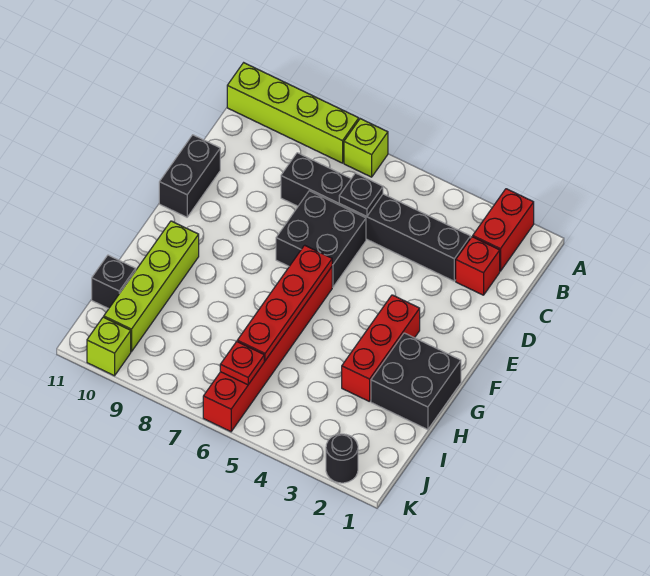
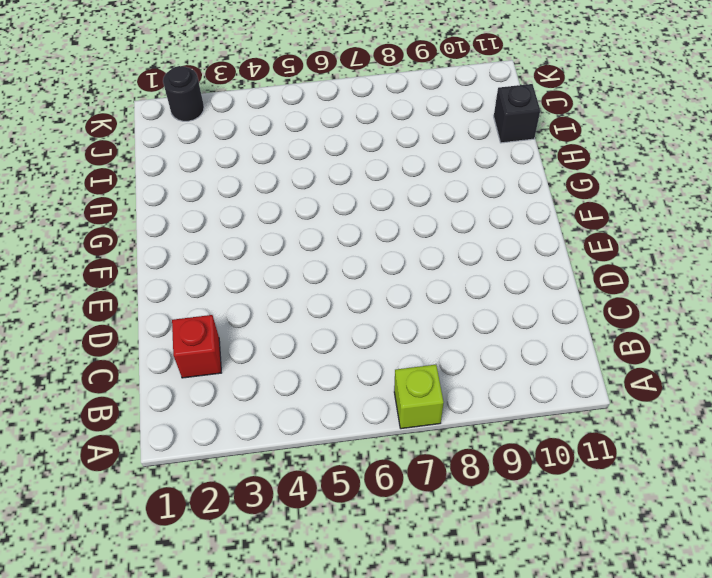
none -> red brick A2:B2 level 1
none -> lime brick A8:A11 level 1
none -> black brick C3:C8 level 1

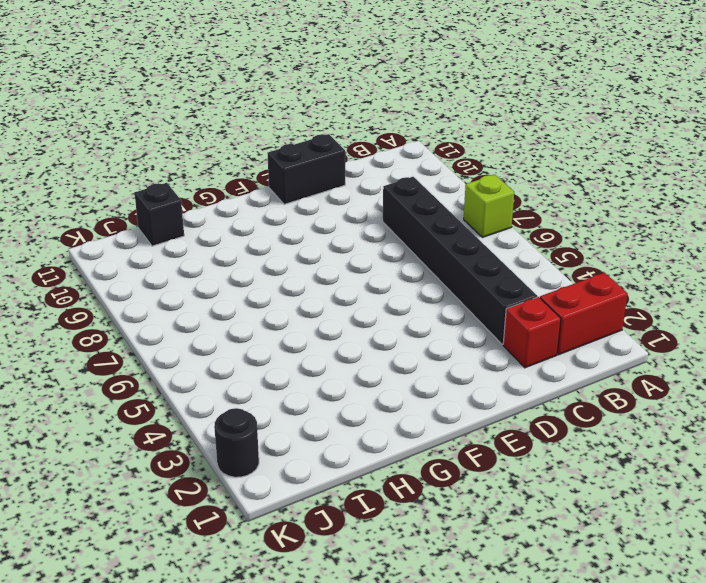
none -> lime brick A8:A11 level 1
none -> black brick D6:E7 level 1
none -> red brick F3:H3 level 1

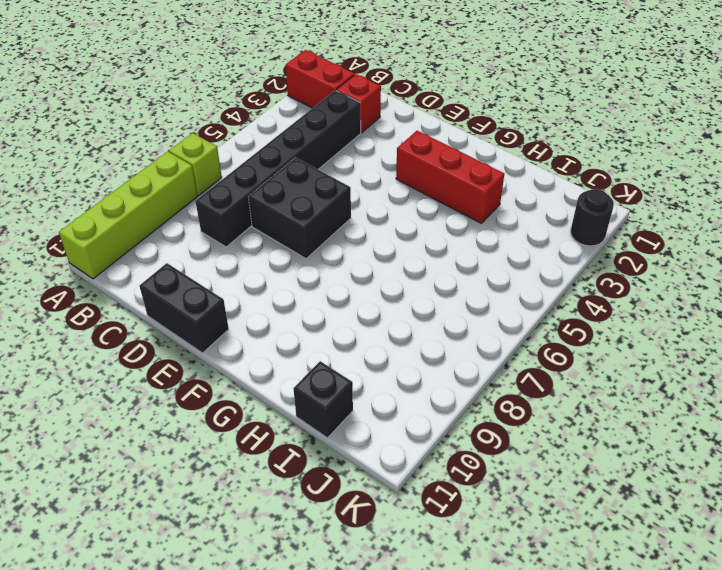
none -> red brick F6:K6 level 1
none -> black brick G1:H2 level 1
none -> lime brick G10:J10 level 1

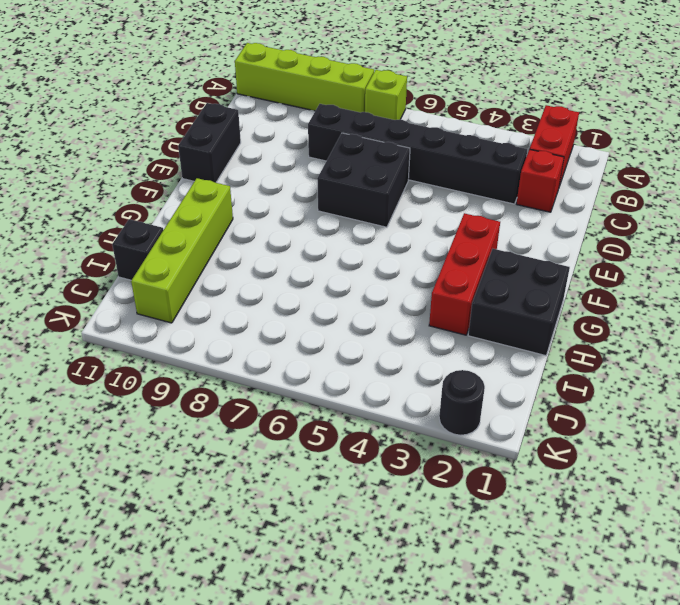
none -> red brick F6:K6 level 1
none -> lime brick K10 level 1
none -> black plate C6 level 2

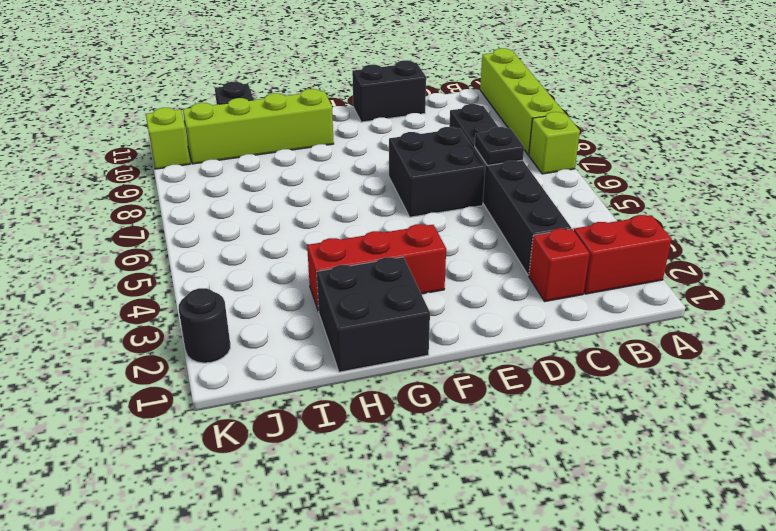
none -> red brick F6:K6 level 1
none -> red plate F6:I6 level 2
none -> red plate J6 level 2

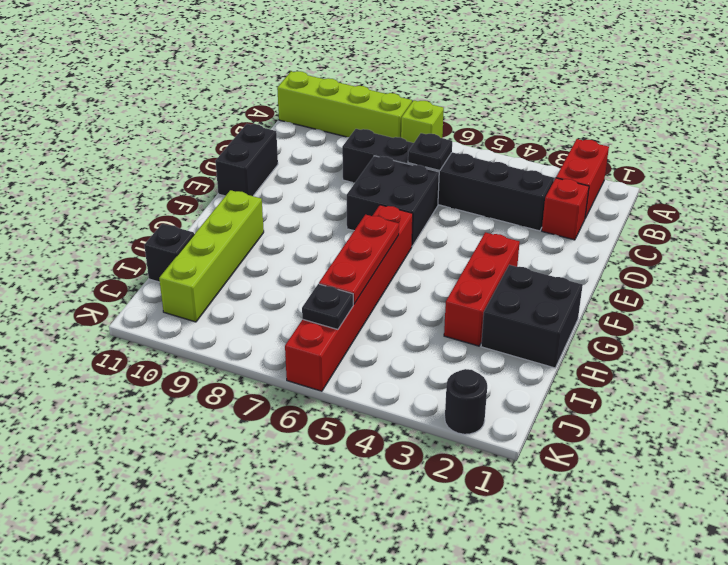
red plate G6:I6 level 2 -> red plate F6:I6 level 2
black plate J6 level 2 -> red plate J6 level 2
none -> lime brick K10 level 1

